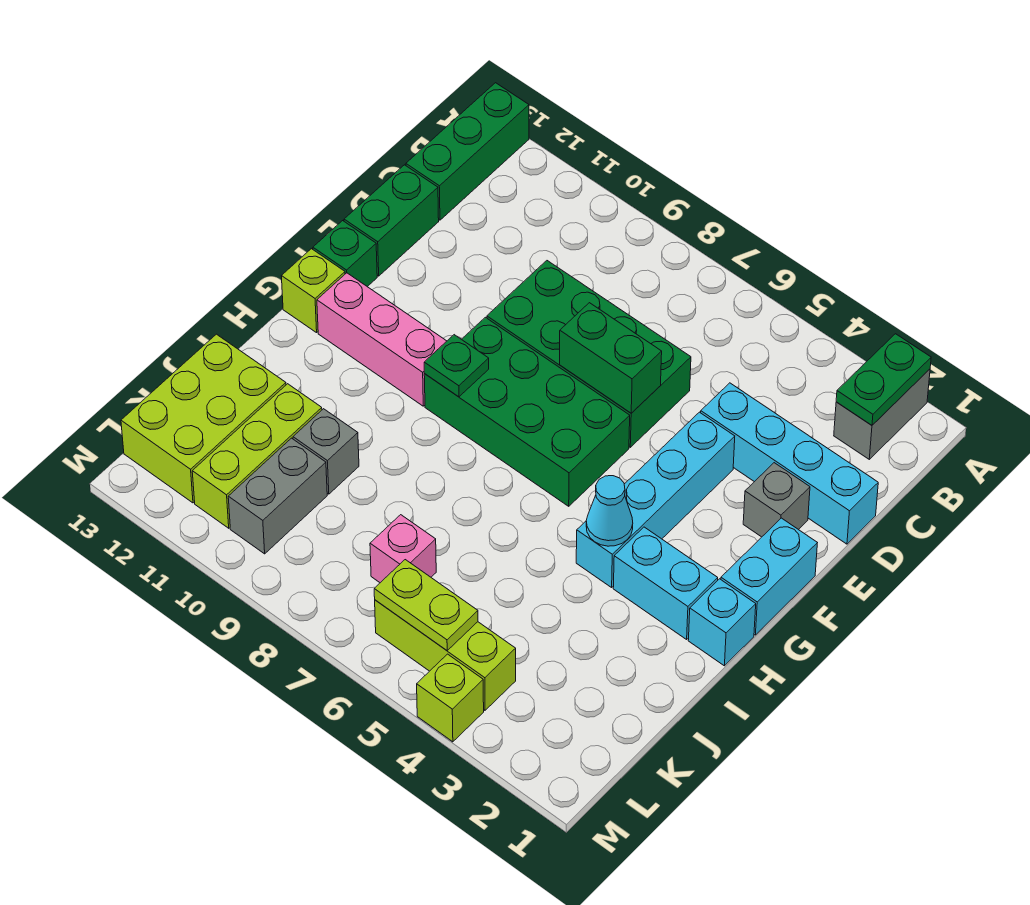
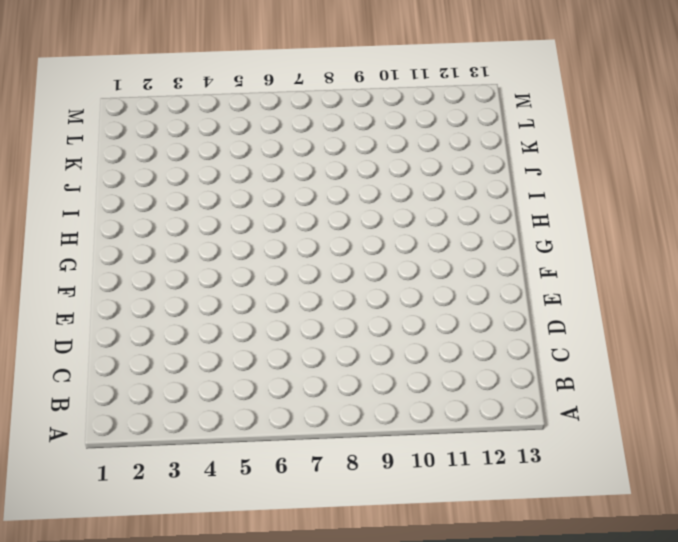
none -> grey brick A2:B2 level 1
none -> green brick A13:C13 level 1
none -> cyan brick D1:D4 level 1

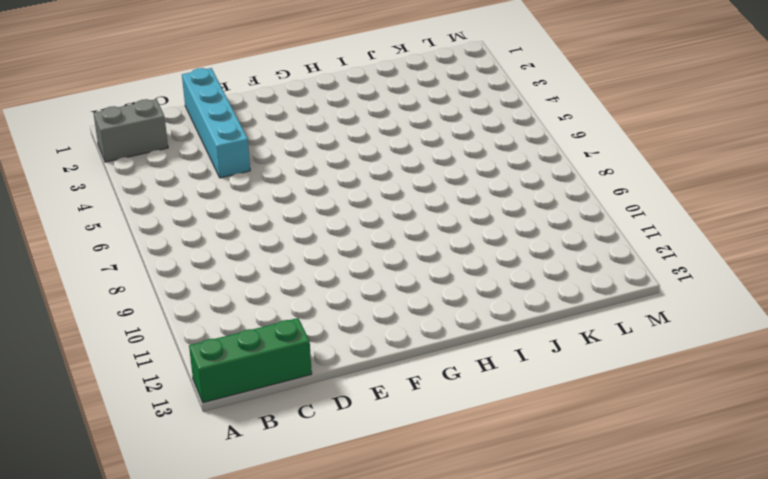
none -> green brick D6:E9 level 1
none -> green brick D13:E13 level 1
none -> grey brick E2 level 1

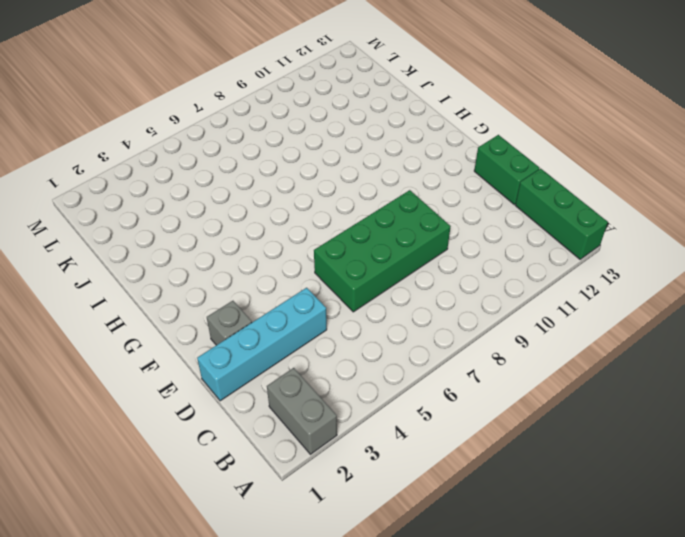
none -> cyan brick E4:H4 level 1
none -> cyan brick F1:G1 level 1
none -> green brick F6:G9 level 1

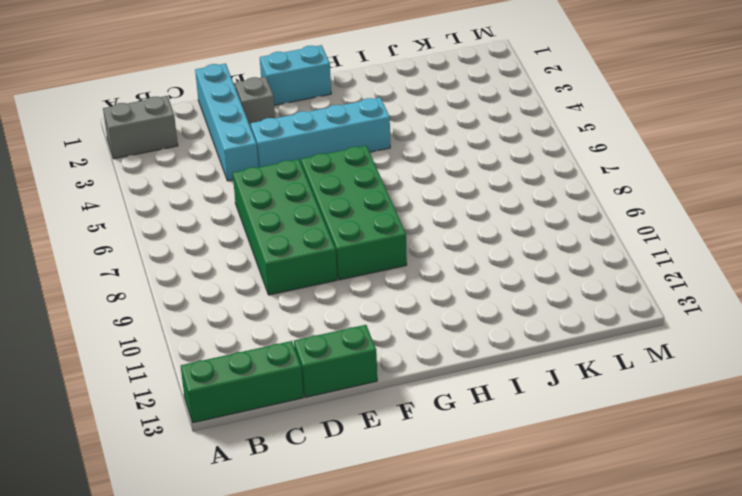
none -> green brick F13 level 1
none -> pink brick G10:G12 level 1
none -> lime brick G13 level 1

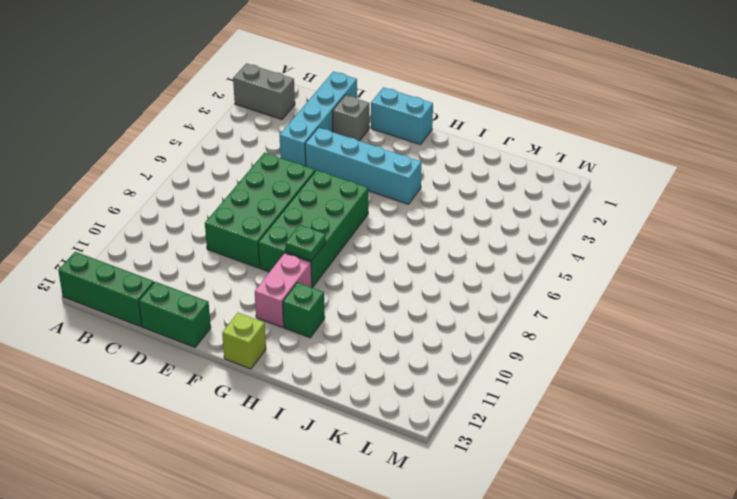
pink brick G10:G11 level 1 -> pink brick G10:G12 level 1
green brick H11 level 1 -> green brick F13 level 1
none -> cyan brick H1 level 1
none -> cyan brick H2:H3 level 1
none -> grey brick J10 level 1

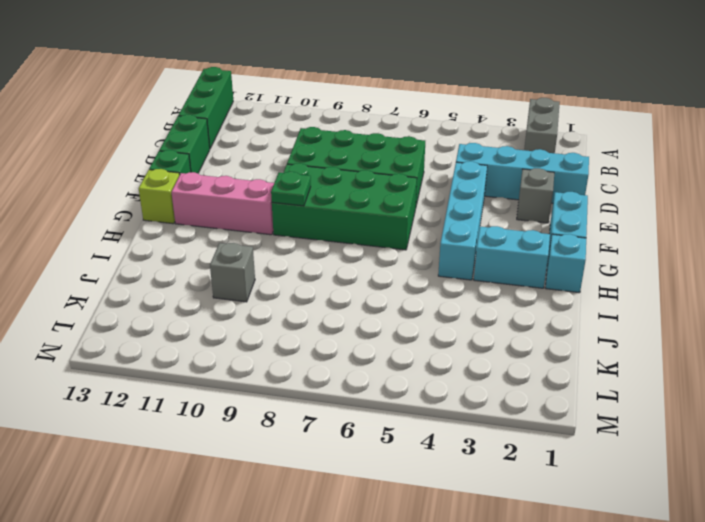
none -> lime brick J11:L11 level 1
none -> lime brick J12:L13 level 1
none -> pink brick K7 level 1

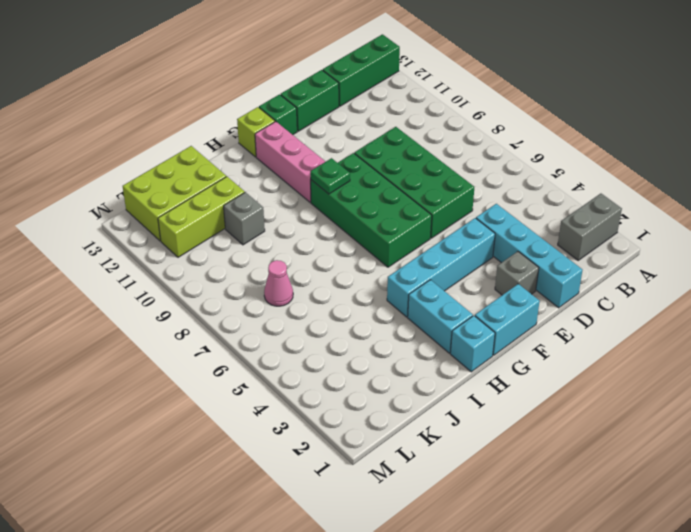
pink cone K7 level 1 -> pink brick K7 level 1
none -> grey brick K10:L10 level 1
none -> lime brick L4:L6 level 1
none -> lime brick M4 level 1

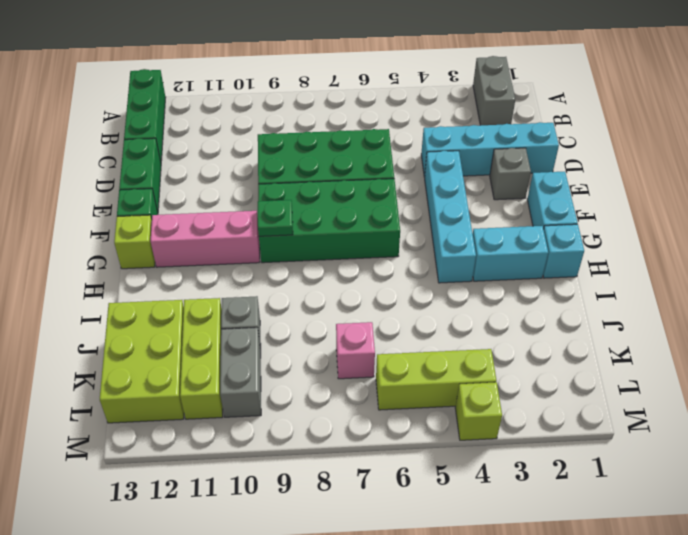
none -> green plate A2:B2 level 2
none -> green brick E6:E7 level 2
none -> cyan cone H4 level 2

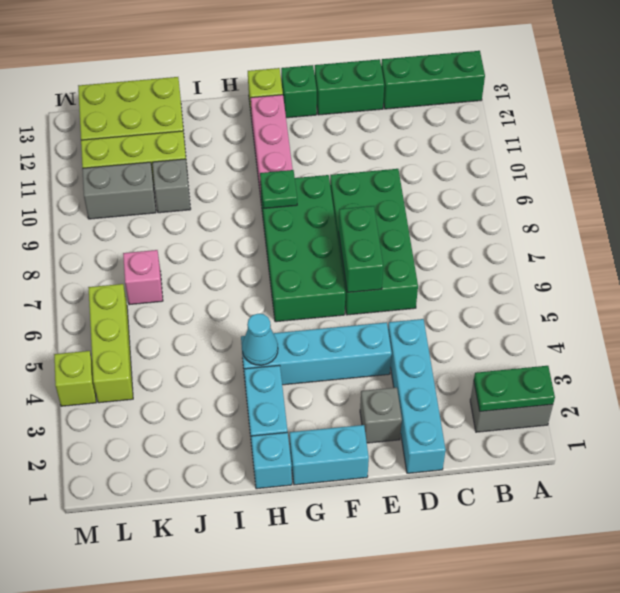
none -> lime plate L5:L6 level 2

